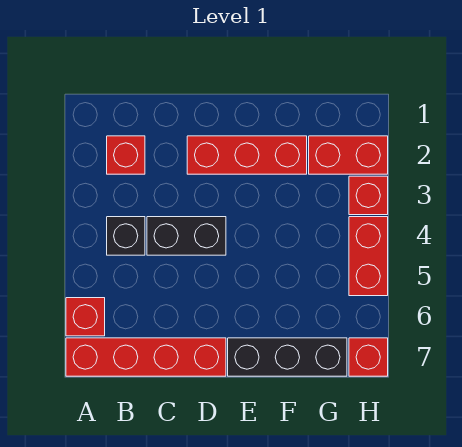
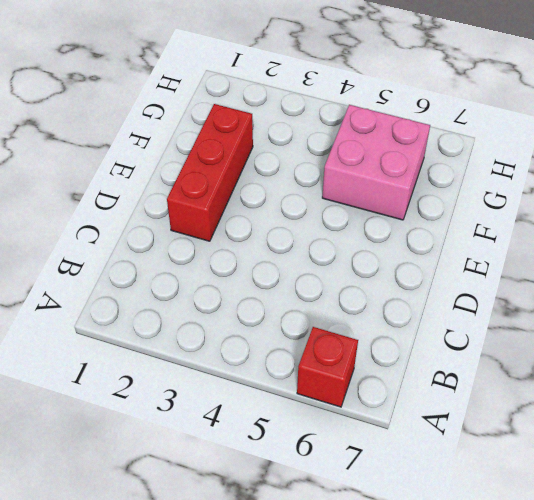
pink brick F5:G6 level 1 -> none
none -> red brick A7:D7 level 1
none -> red brick B2 level 1

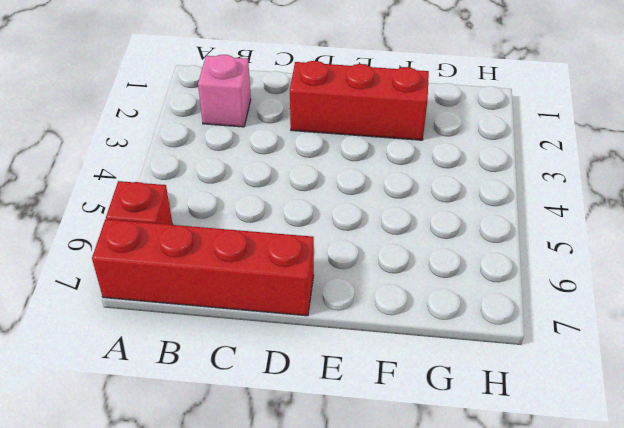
pink brick B2 level 1 -> red brick B2 level 1
none -> black brick B4 level 1
none -> black brick C4:D4 level 1

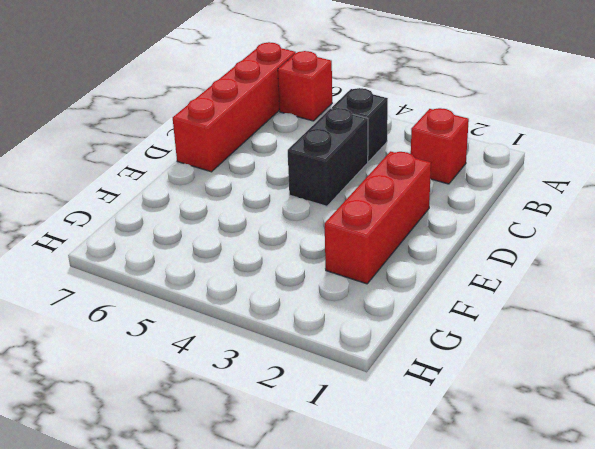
none -> black brick E7:G7 level 1
none -> red brick G2:H2 level 1

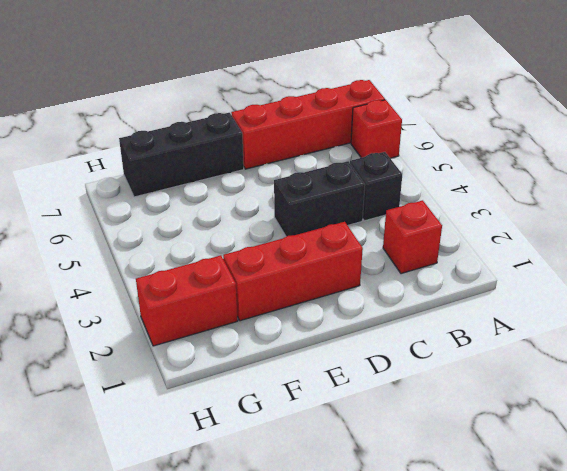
none -> red brick H3 level 1
none -> red brick H4:H5 level 1

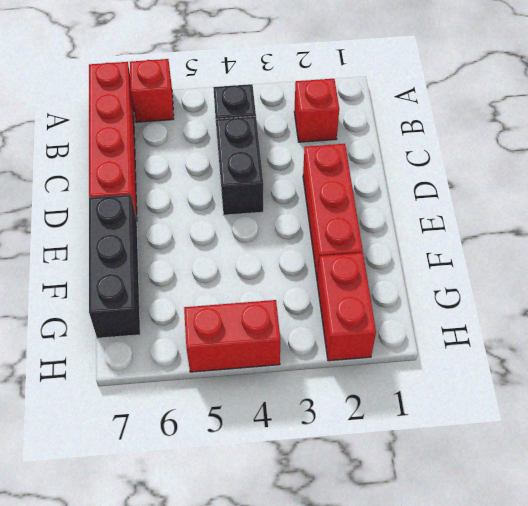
none -> red brick H3 level 1
none -> red brick H7 level 1

